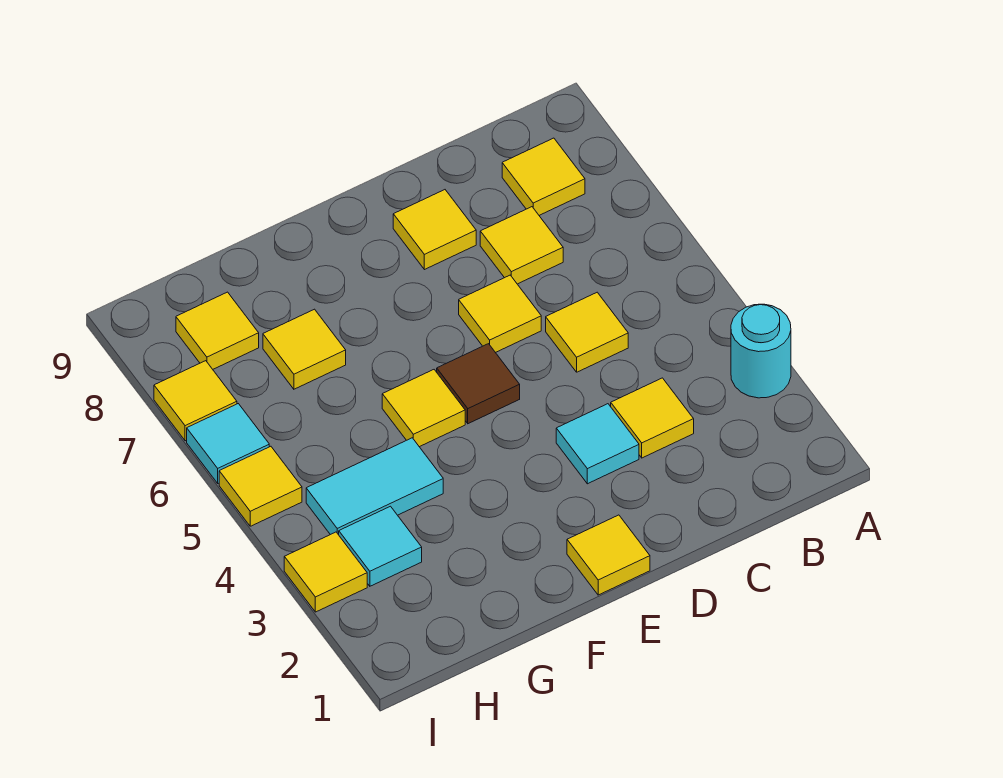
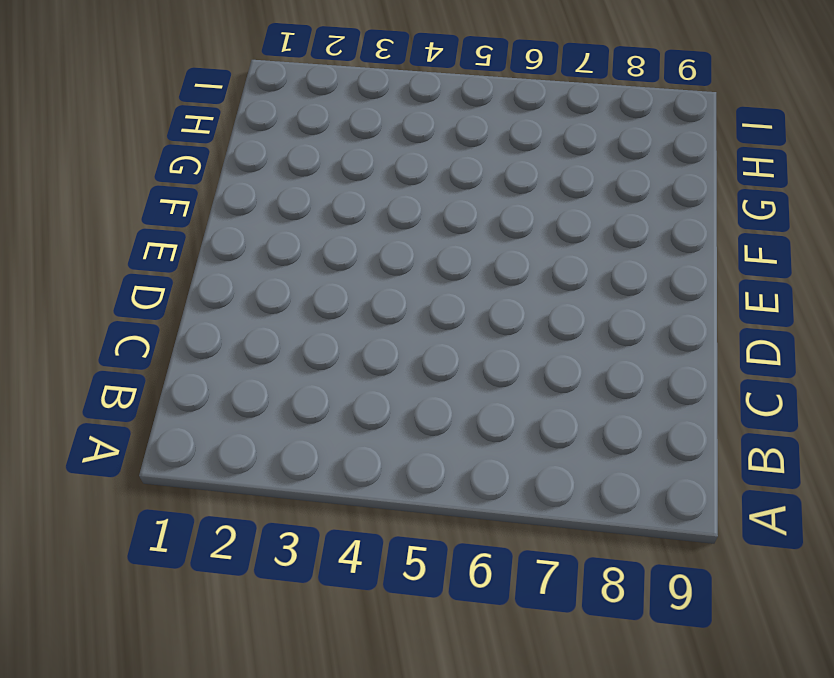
none -> cyan round brick A3 level 1
none -> yellow tile B8 level 1
none -> yellow tile C3 level 1

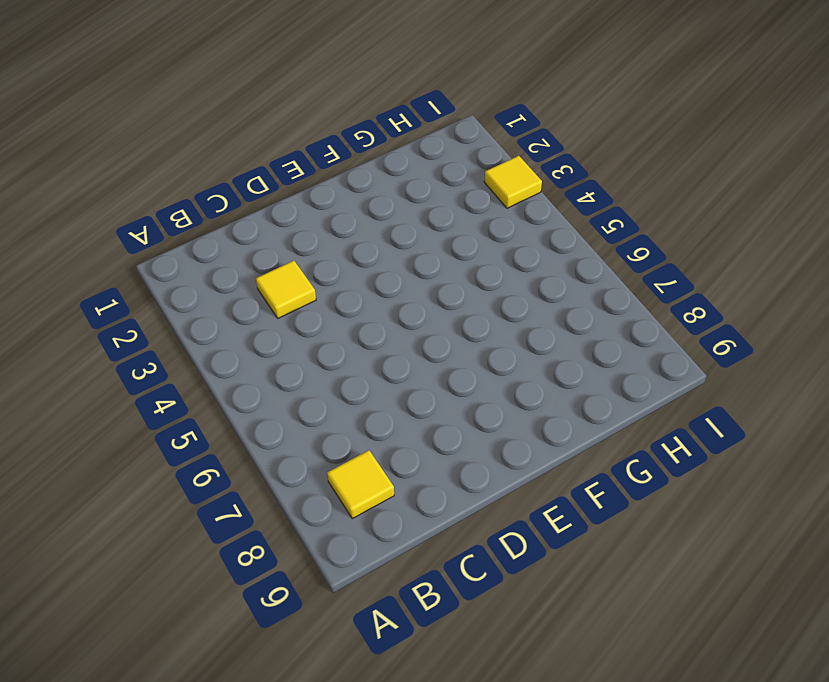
none -> cyan round brick A3 level 1
none -> yellow tile C5 level 1
none -> yellow tile C7 level 1

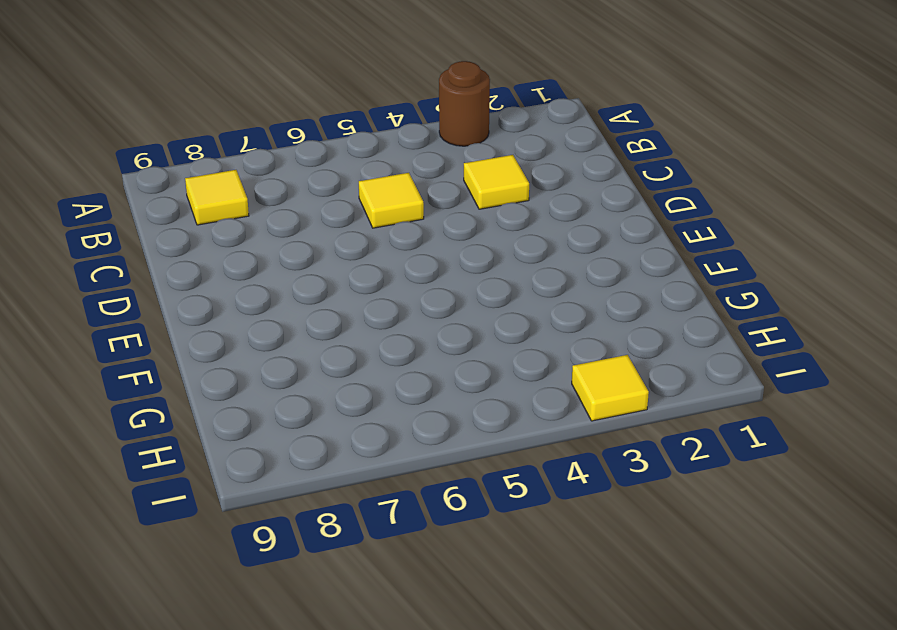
brown round brick A3 level 1 -> cyan round brick A3 level 1
none -> yellow tile C7 level 1
none -> cyan tile D3 level 1
none -> yellow tile D6 level 1

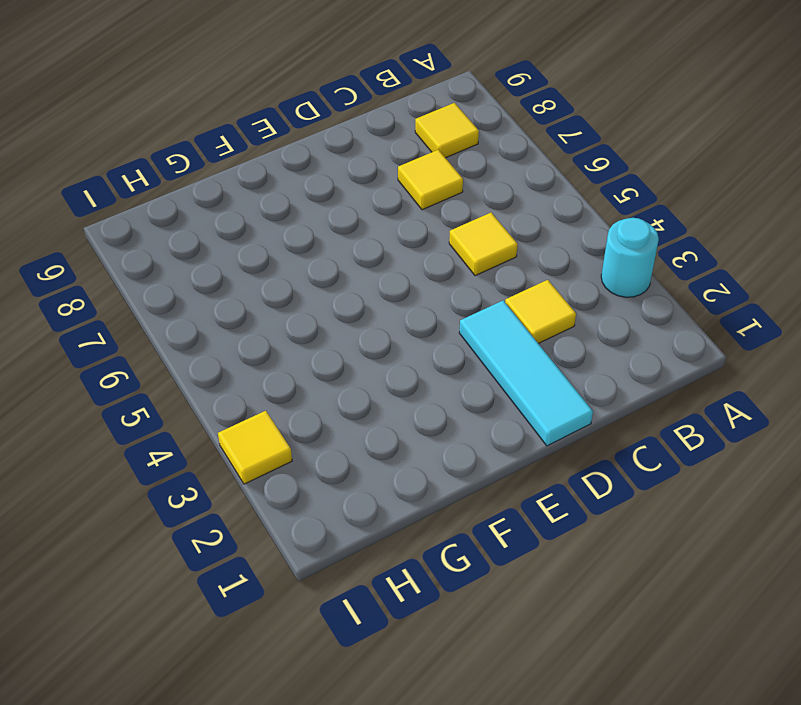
cyan tile D1:D3 level 1 -> cyan tile D3 level 1
none -> yellow tile D6 level 1
none -> yellow tile D8 level 1
none -> yellow tile E1 level 1

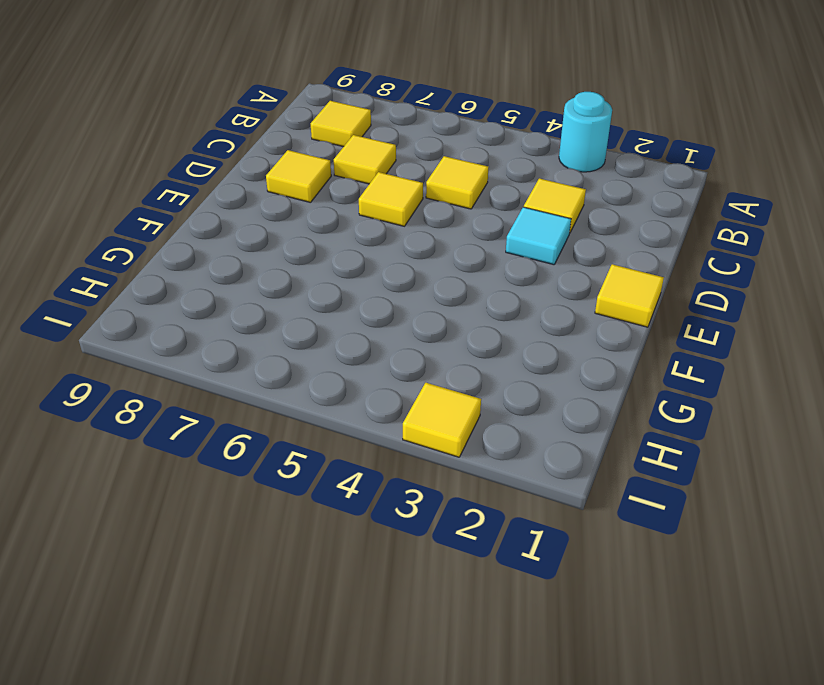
none -> brown tile E5 level 1
none -> yellow tile F5 level 1
none -> cyan tile G4:H4 level 1

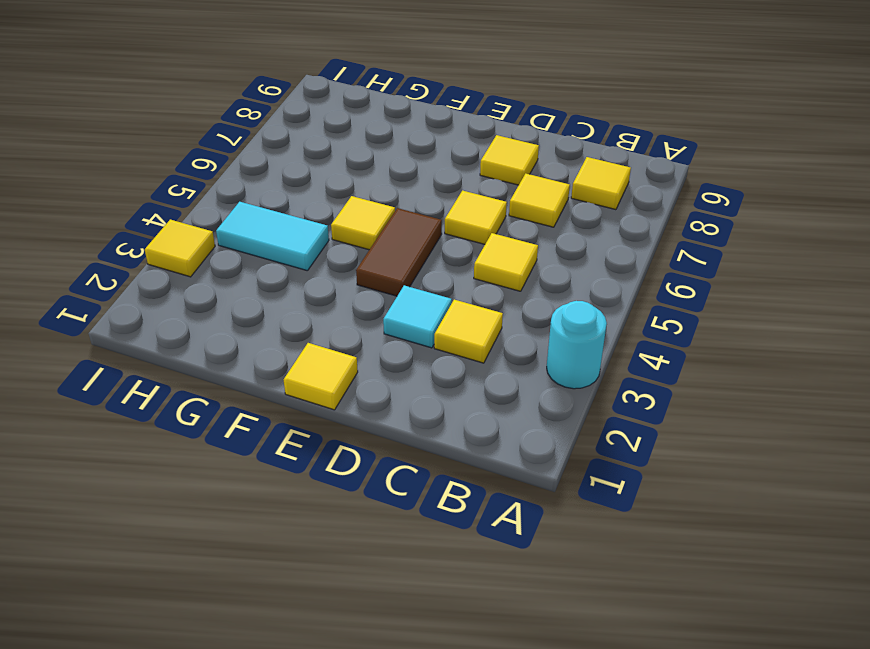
brown tile E4:E5 level 1 -> brown tile E5 level 1
none -> yellow tile G7 level 1
none -> cyan tile H3 level 1
none -> yellow tile H8 level 1

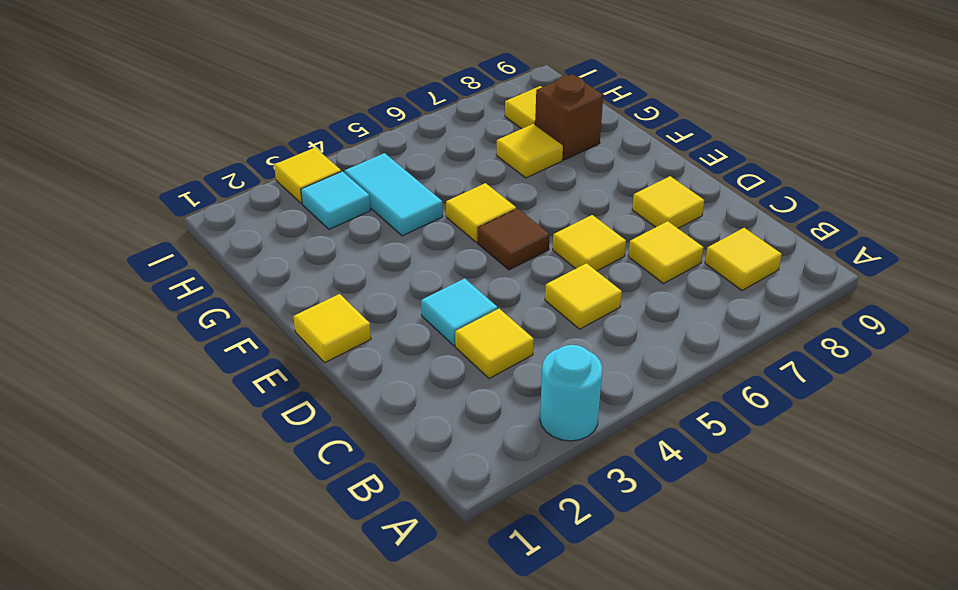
brown brick G8 level 1 -> none
none -> yellow tile I5 level 1
none -> cyan tile I6 level 1
none -> yellow tile I7 level 1

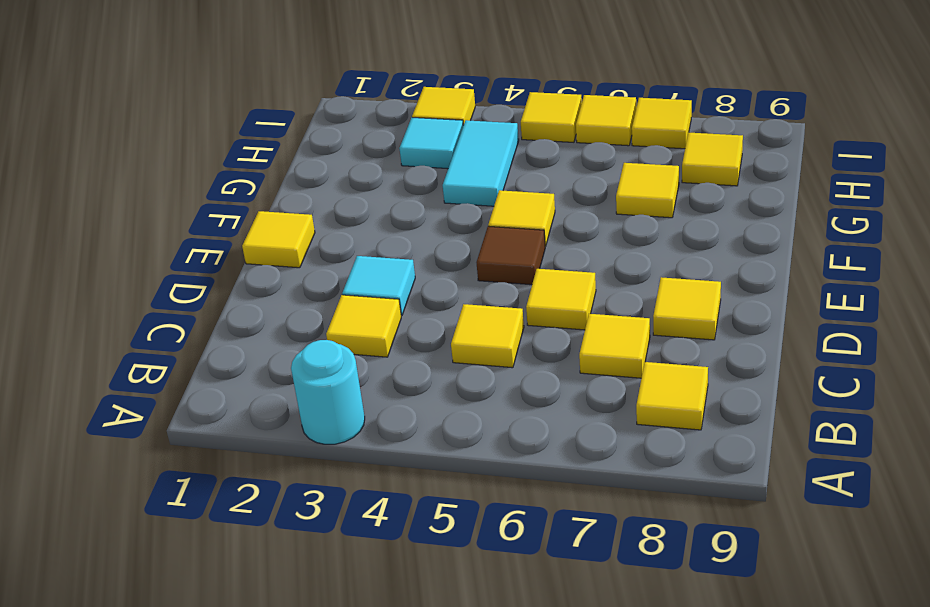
yellow tile I6 level 1 -> cyan tile I6 level 1

